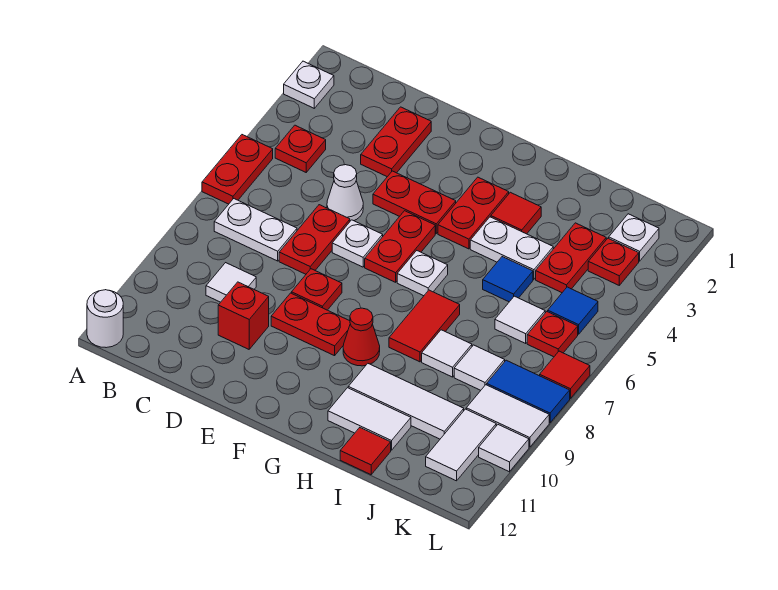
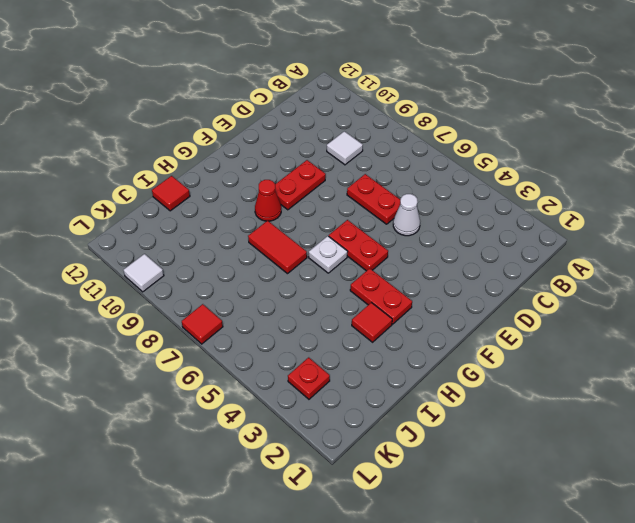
none -> white plate A2 level 1
none -> red plate A5:A6 level 1
none -> white round brick A12 level 1
none -> red plate B4 level 1

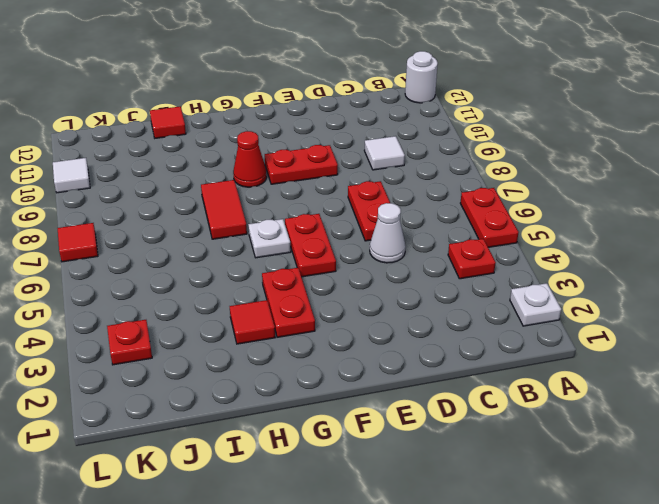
none -> white plate B7:C7 level 1
none -> red plate D2:D3 level 1
none -> red brick D10 level 1
none -> red plate E4:F4 level 1

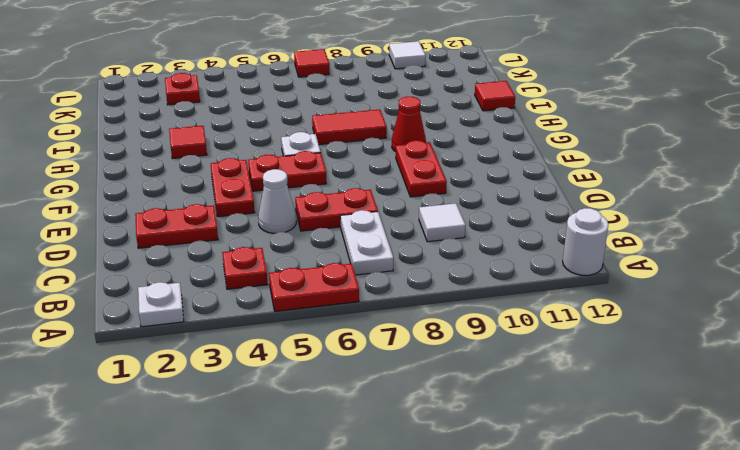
none -> red brick D10 level 1
none -> white plate E6 level 1
none -> red plate E8 level 1
none -> red plate G3:G4 level 1

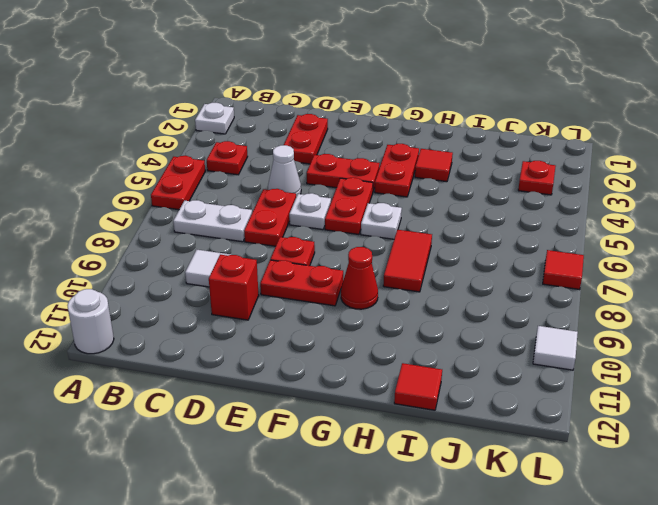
none -> white plate H4:I4 level 1
none -> white tile H10:J10 level 1
none -> white tile H11:I11 level 1
none -> blue tile I5 level 1

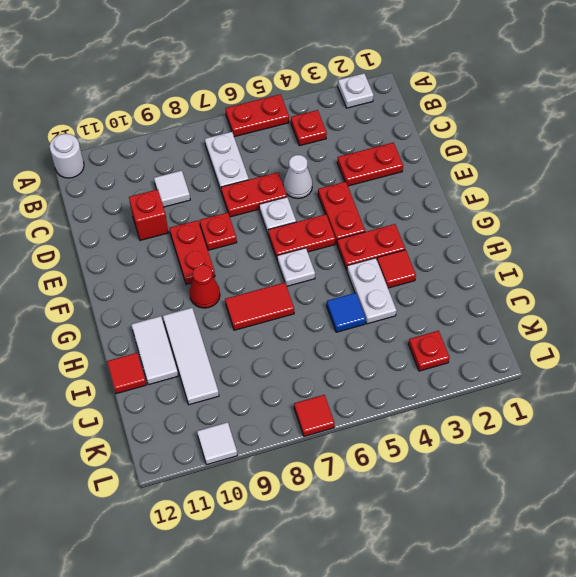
none -> white tile I8 level 1
none -> red plate J3:J4 level 1
none -> white tile J6 level 1
none -> white tile J8 level 1

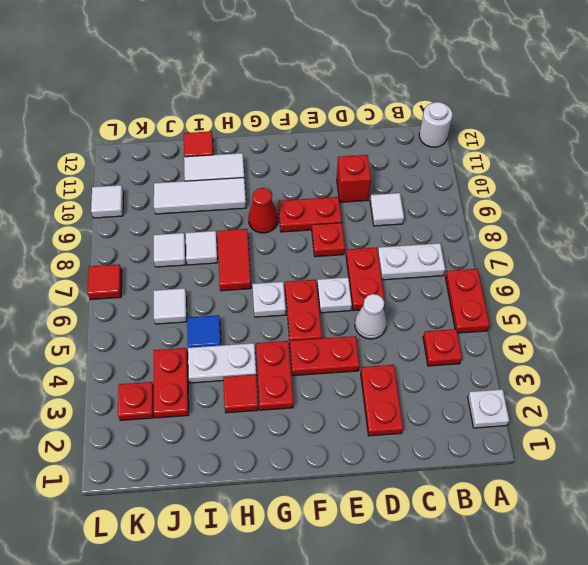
none -> white plate K2 level 1
none -> blue tile K5 level 1
none -> red plate K6 level 1
none -> blue tile K8:L8 level 1

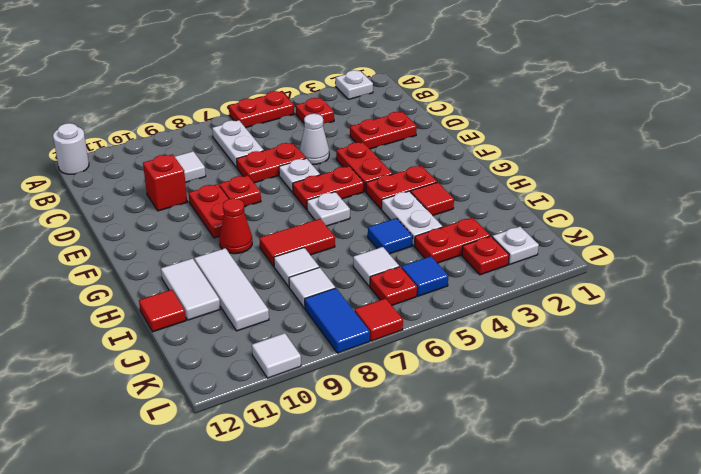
none -> white tile K9:L9 level 1
none -> white tile K10:K11 level 1

